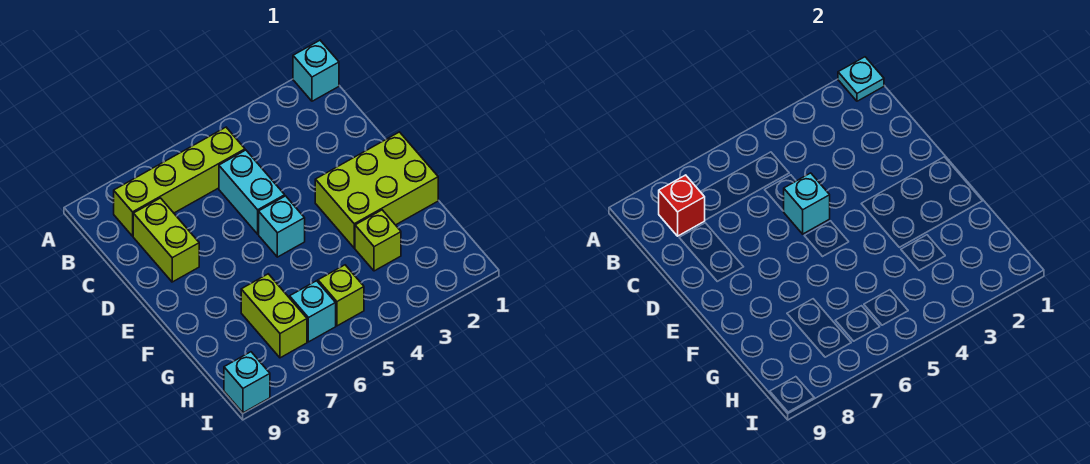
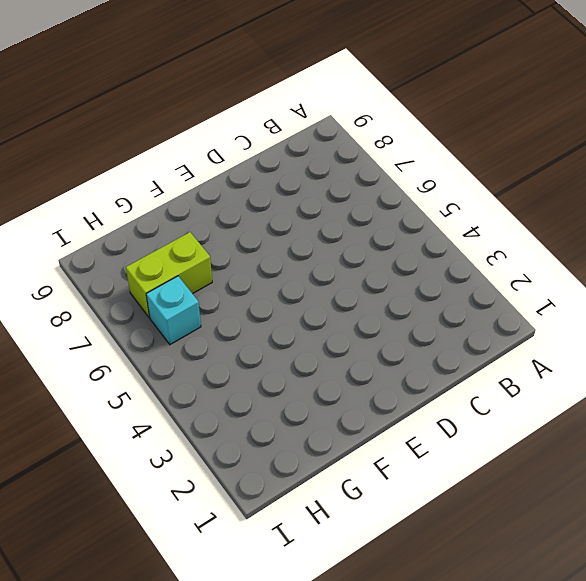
none -> cyan brick A1 level 1
none -> lime brick B5:B8 level 1
none -> cyan brick C5:D5 level 1

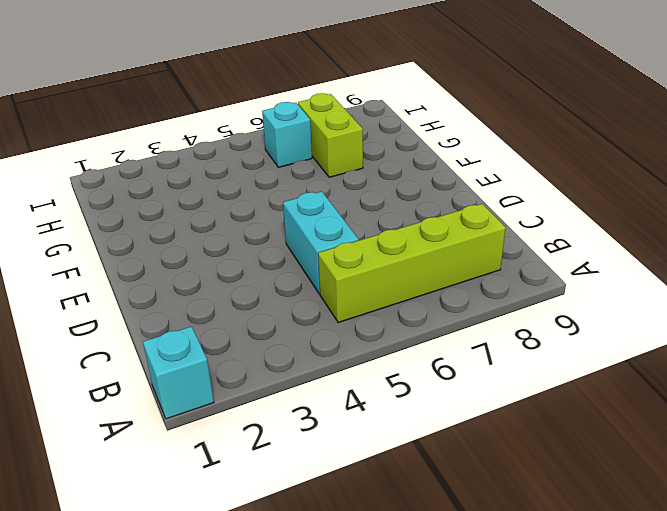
none -> lime brick C8:D8 level 1
none -> lime brick E1:F3 level 1
none -> cyan brick E5 level 1

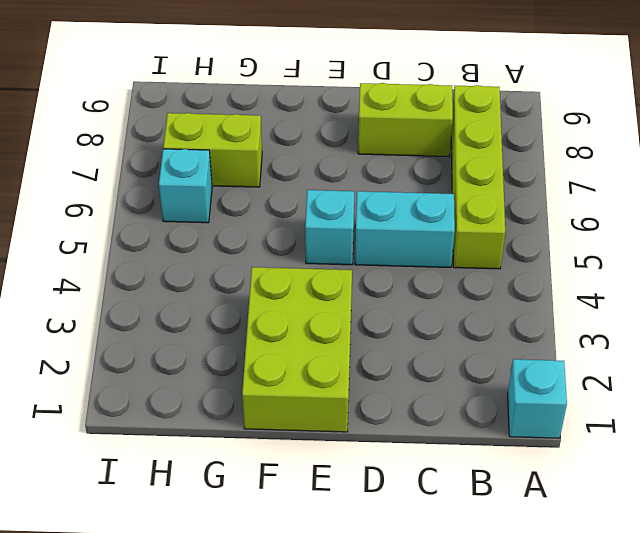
none -> lime brick G3 level 1
none -> lime brick H5 level 1
none -> cyan brick I9 level 1

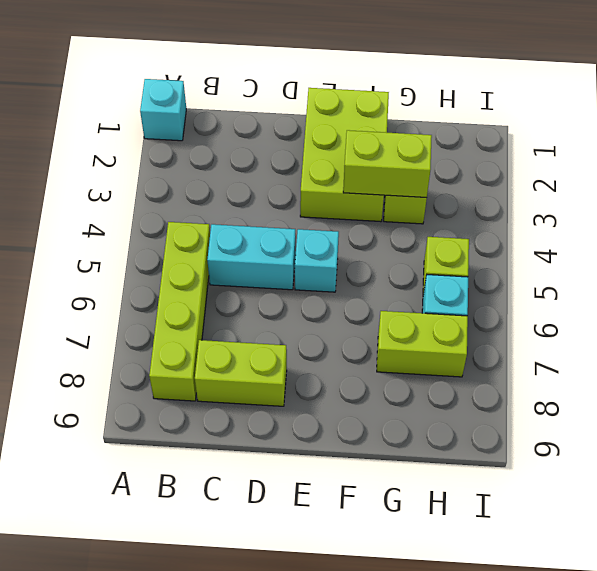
lime brick F3:G3 level 2 -> none
none -> cyan brick I9 level 1
none -> cyan plate A1 level 2
none -> red brick B8 level 2

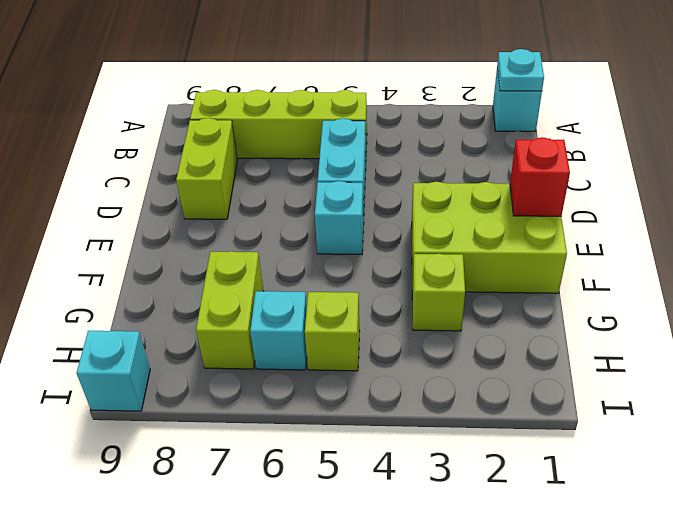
red brick E1 level 2 -> red brick B8 level 2
none -> cyan brick D5 level 2

